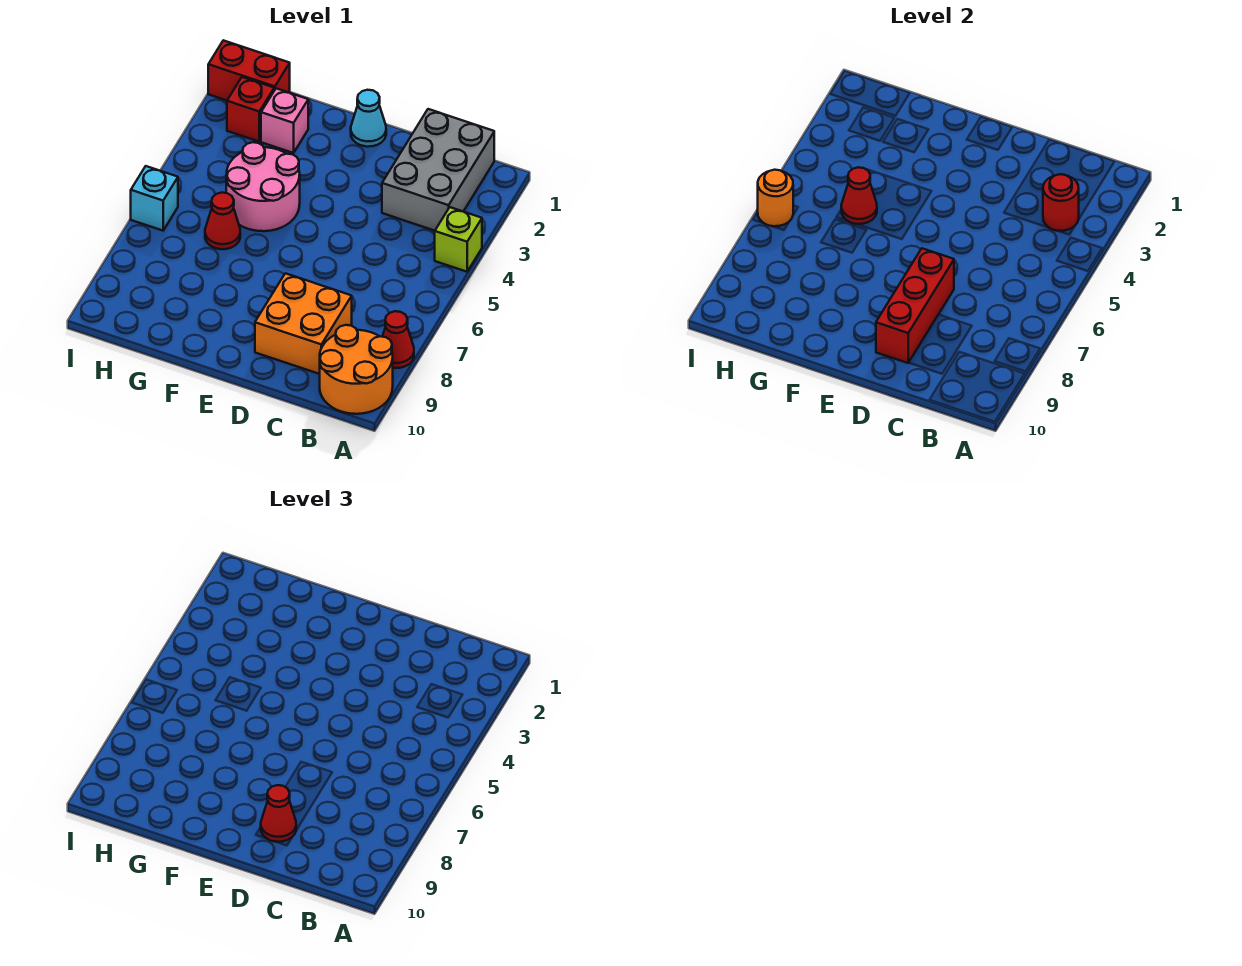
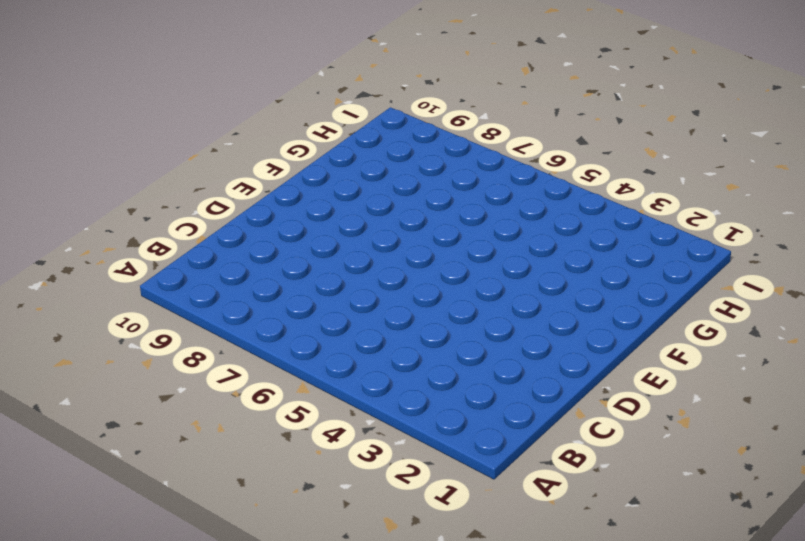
none -> lime brick A4 level 1
none -> red cone A8 level 1
none -> orange round brick A9:B10 level 1

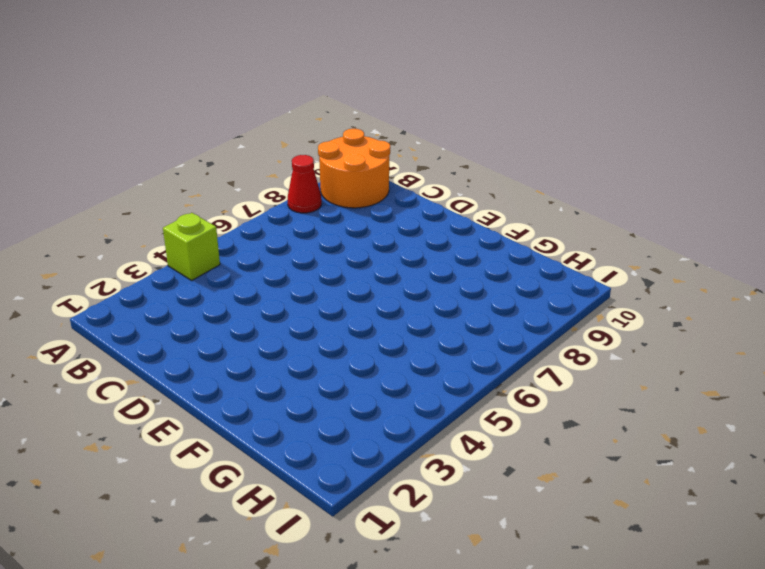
none -> grey brick B1:C3 level 1
none -> orange brick C8:D9 level 1
none -> cyan cone E1 level 1

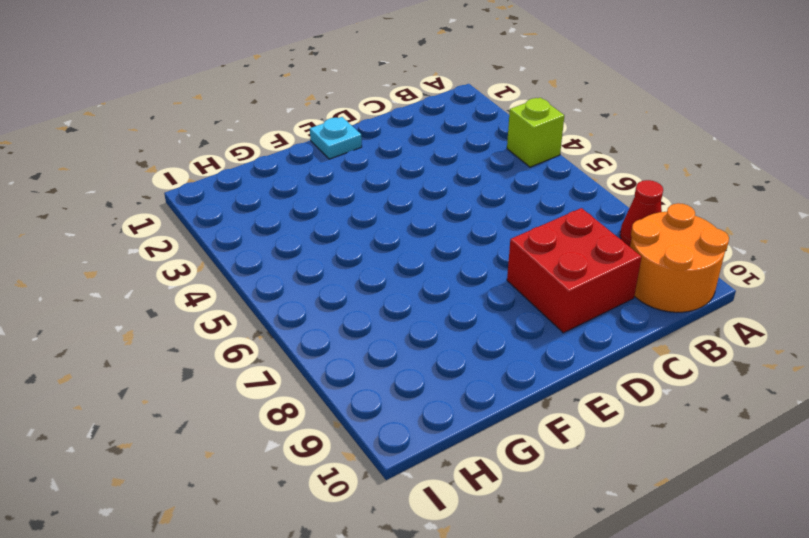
red brick C8:D9 level 1 -> orange brick C8:D9 level 1
cyan plate E1 level 1 -> cyan cone E1 level 1
none -> grey brick B1:C3 level 1
none -> pink round brick F4:G5 level 1
none -> pink brick G2 level 1

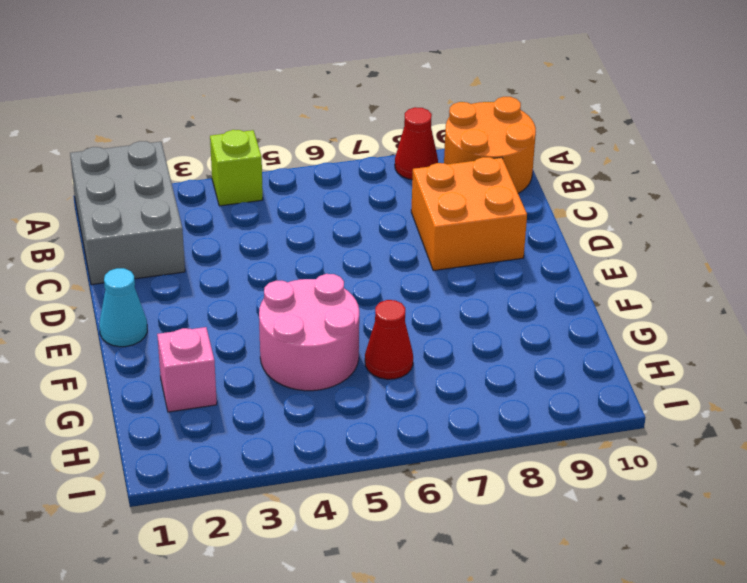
grey brick A1:C2 level 1 -> grey brick B1:C3 level 1
none -> red brick H1:I1 level 1
none -> red brick H2 level 1
none -> cyan brick I6 level 1

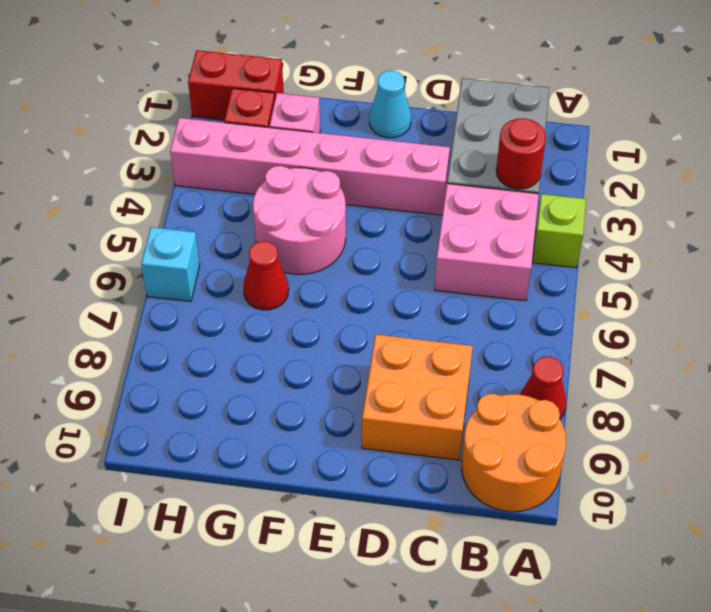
pink brick B4:C5 level 1 -> none
pink brick D3:I3 level 1 -> none
none -> red brick D7:D9 level 2
none -> red cone G5 level 2
none -> orange round brick I6 level 2

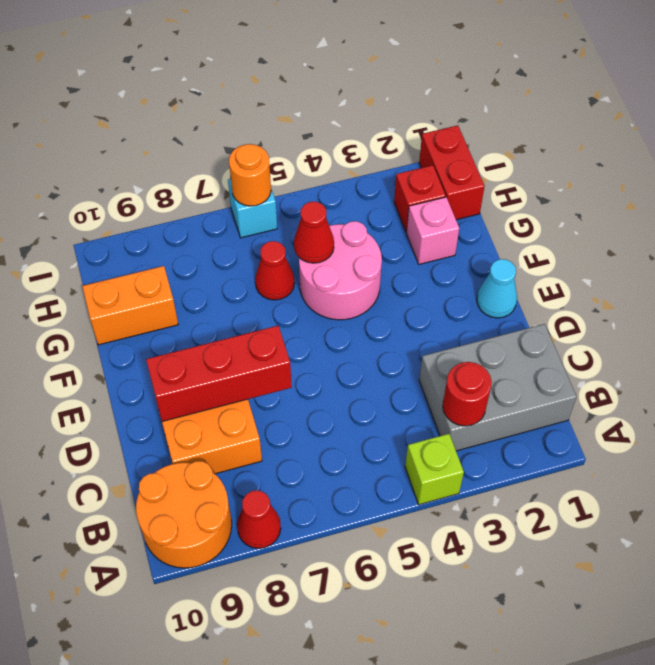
orange brick G9:G10 level 1 -> none
none -> red cone D9 level 3

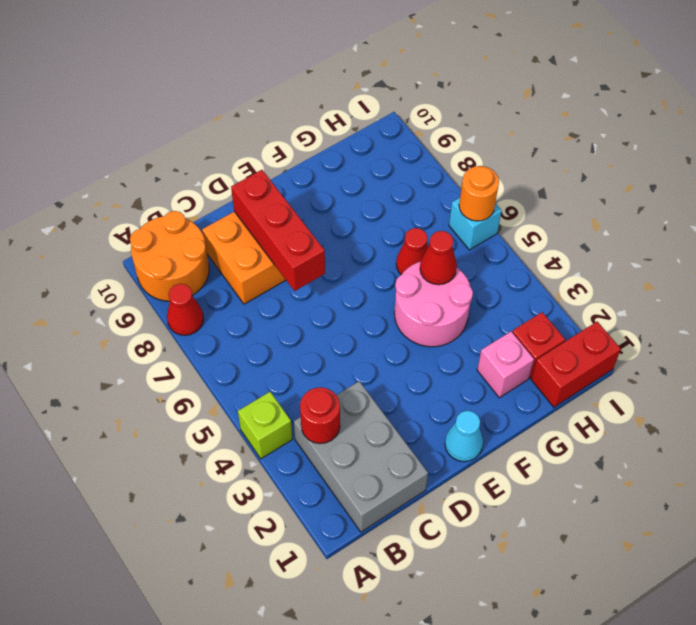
none -> red cone D9 level 3

